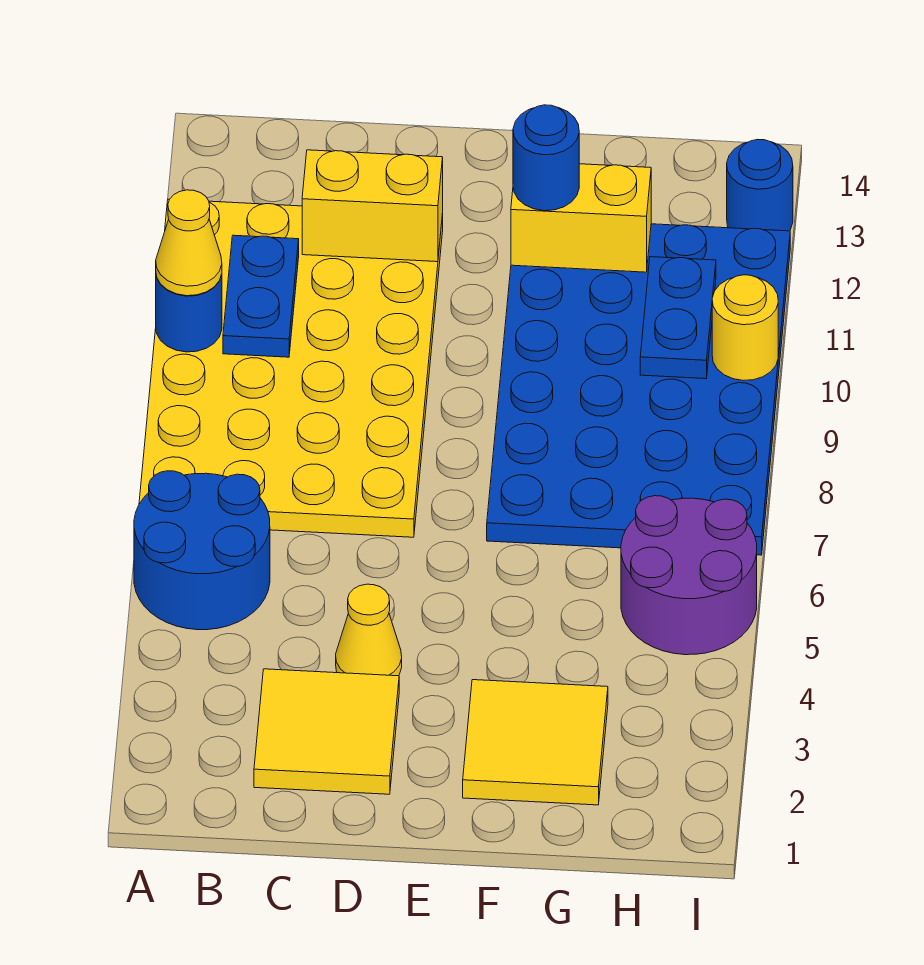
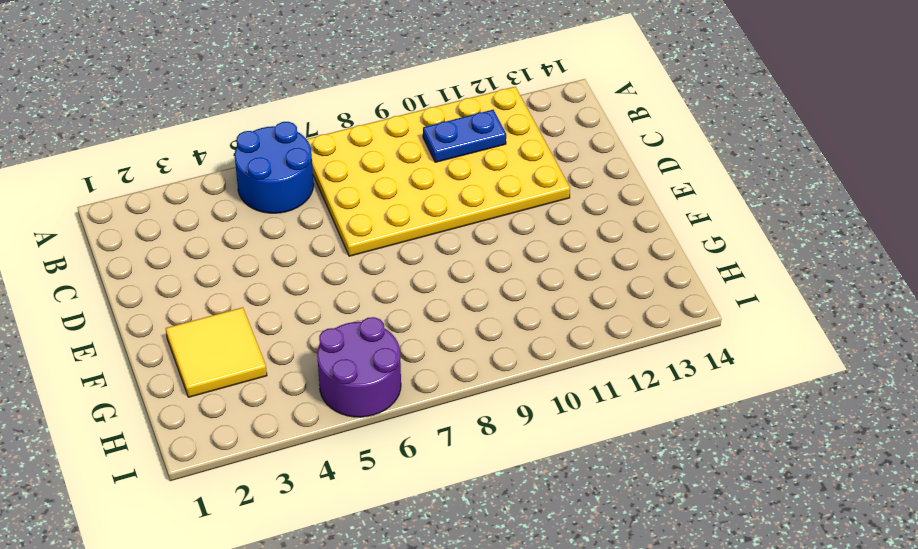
none -> yellow tile C2:D3 level 1
none -> yellow cone D4 level 1
none -> blue plate F7:I12 level 1

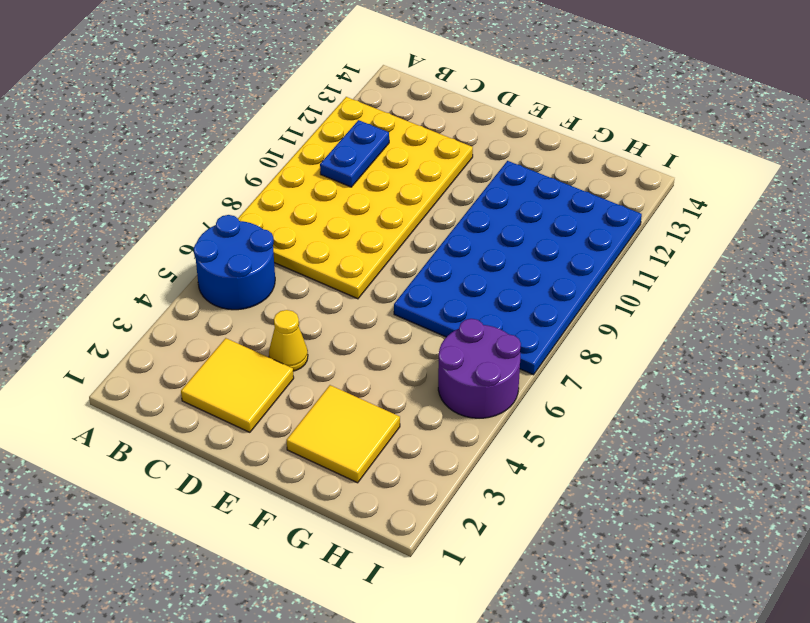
none -> blue round brick I13 level 1
none -> blue round brick A10 level 2
none -> yellow brick C12:D12 level 2

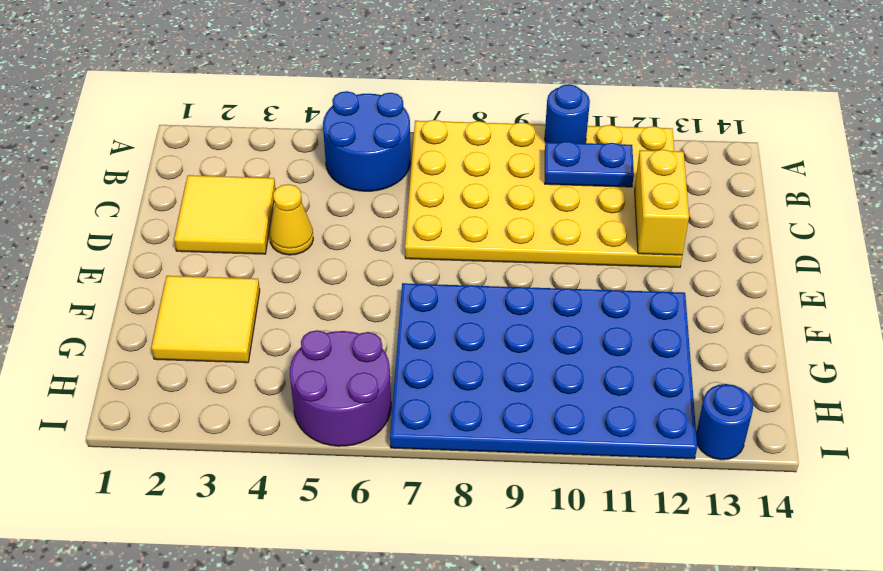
none -> yellow brick F12:G12 level 2
none -> blue plate H10:H11 level 2
none -> yellow round brick I10 level 2

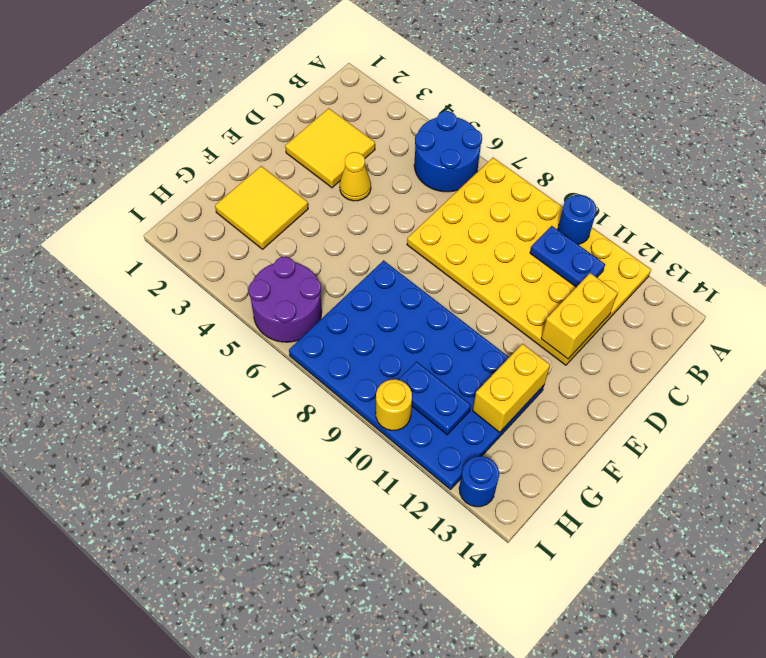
none -> yellow cone A10 level 3
none -> blue round brick F12 level 3

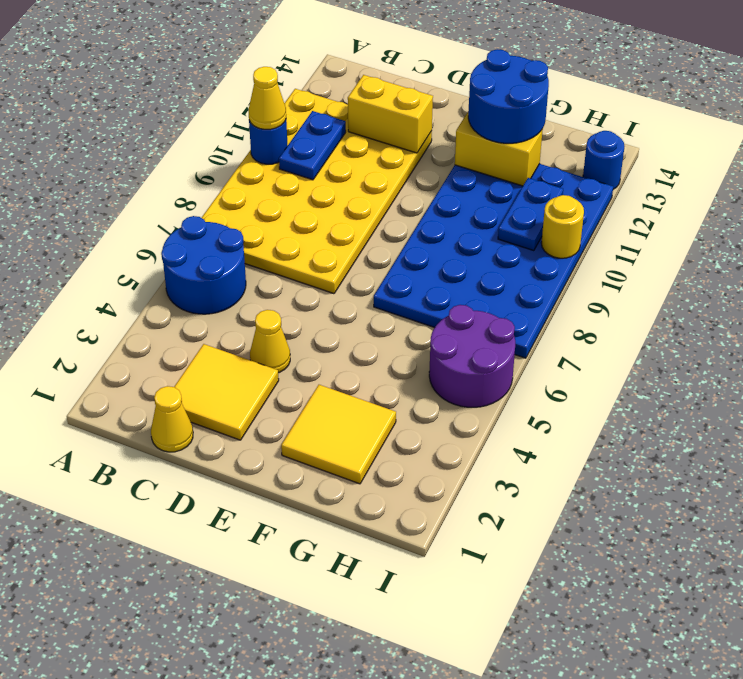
yellow cone C1 level 1 -> none
blue round brick F12:G13 level 3 -> blue round brick F12 level 3

